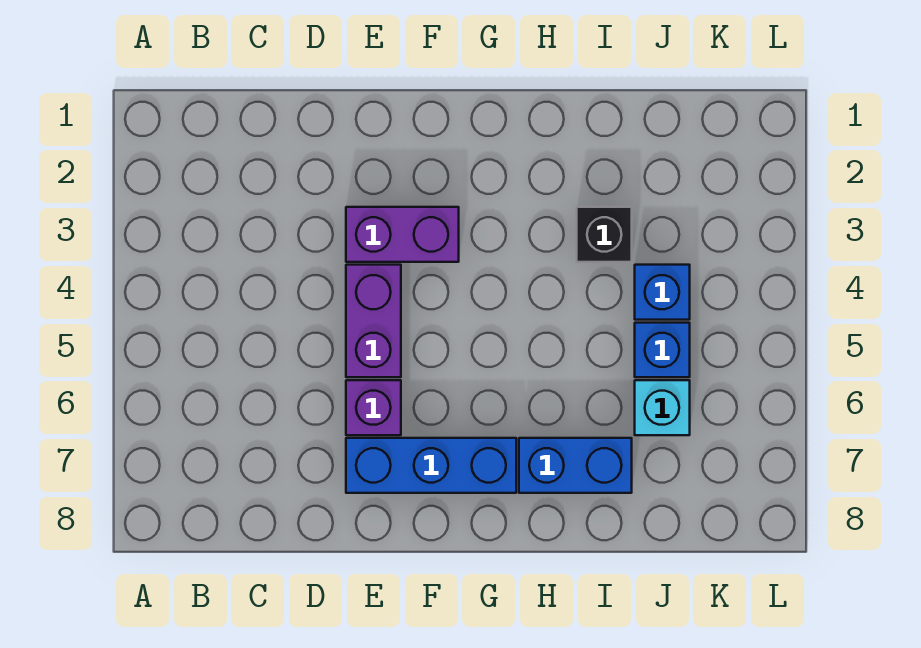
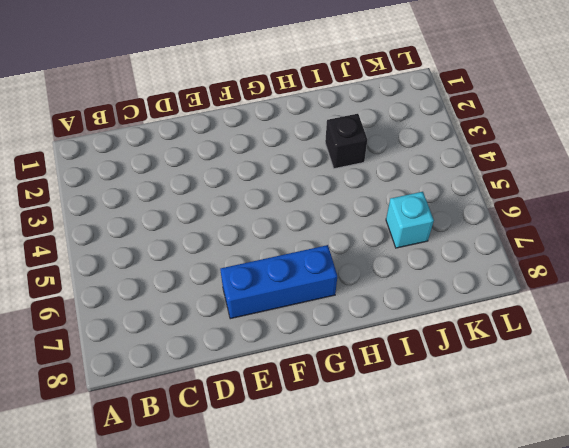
none -> purple brick E3:F3 level 1
none -> purple brick E4:E5 level 1

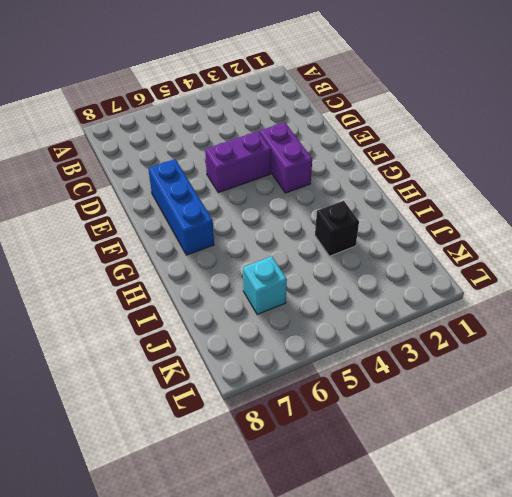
none -> purple brick E6 level 1
none -> blue brick H7:I7 level 1

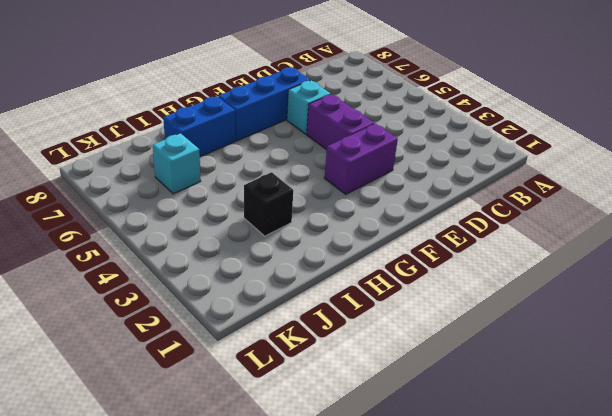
cyan brick E6 level 1 -> purple brick E6 level 1
none -> blue brick J4 level 1
none -> blue brick J5 level 1

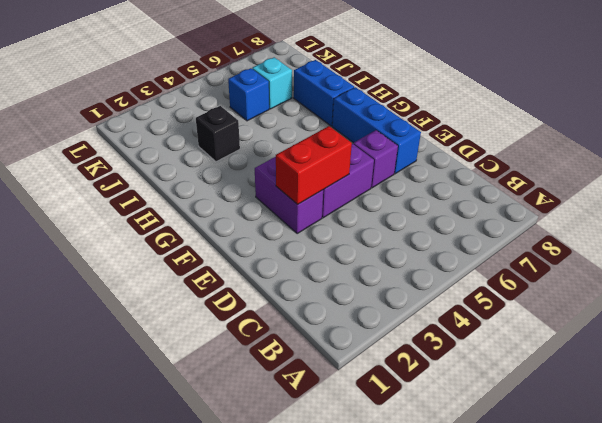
red brick E3:E4 level 2 -> none
none -> blue brick J4 level 1

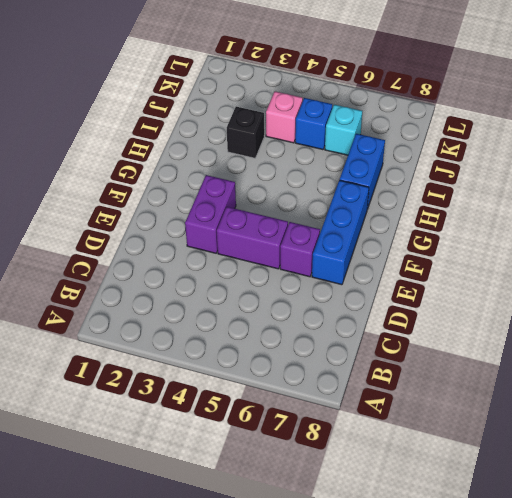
pink brick J4 level 1 -> blue brick J4 level 1

